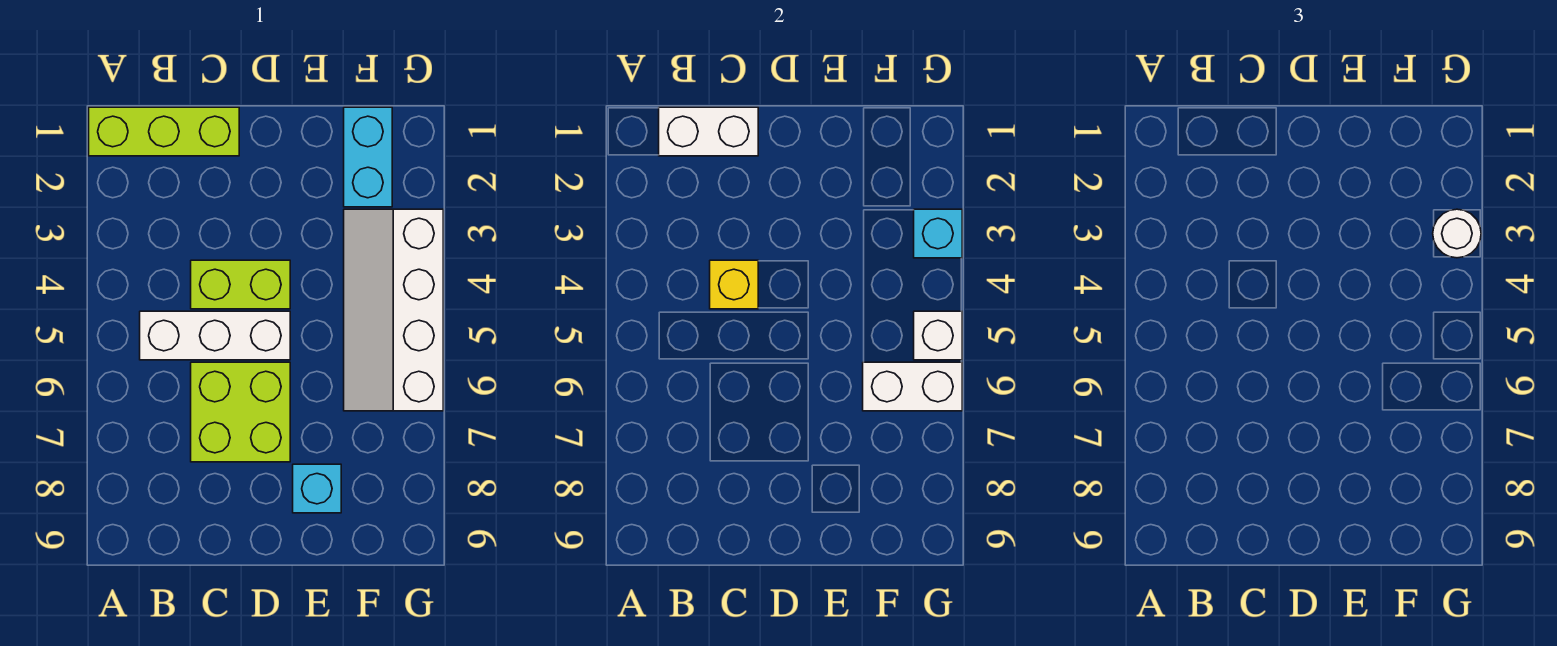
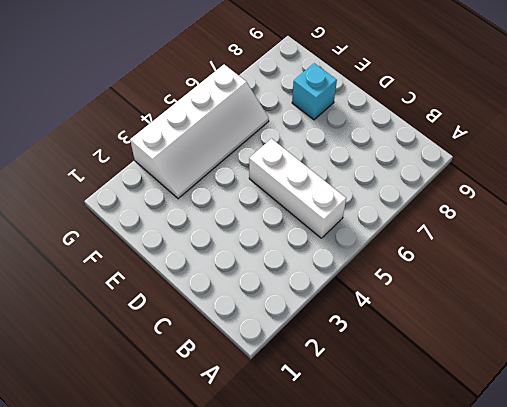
none -> lime brick A1:C1 level 1
none -> lime brick C4:D4 level 1
none -> lime brick C6:D7 level 1

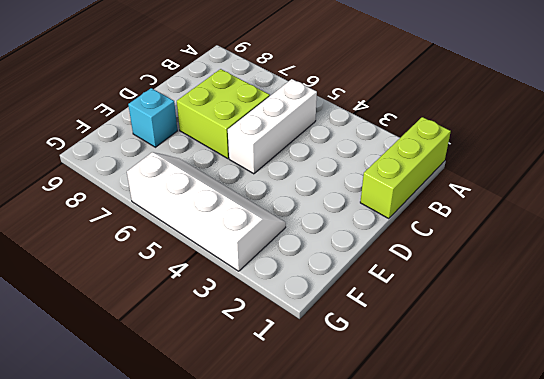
none -> lime brick C4:D4 level 1
none -> cyan brick F1:F2 level 1
none -> white brick B1:C1 level 2

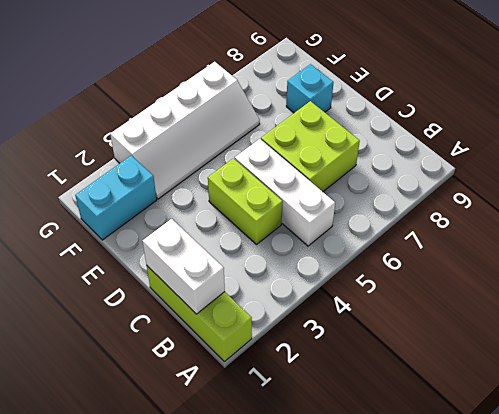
none -> yellow brick C4 level 2
none -> white brick F6:G6 level 2
none -> cyan brick G3 level 2

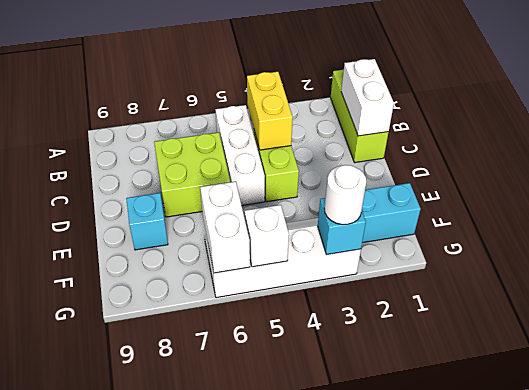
yellow brick B4:C4 level 2 -> yellow brick C4 level 2

